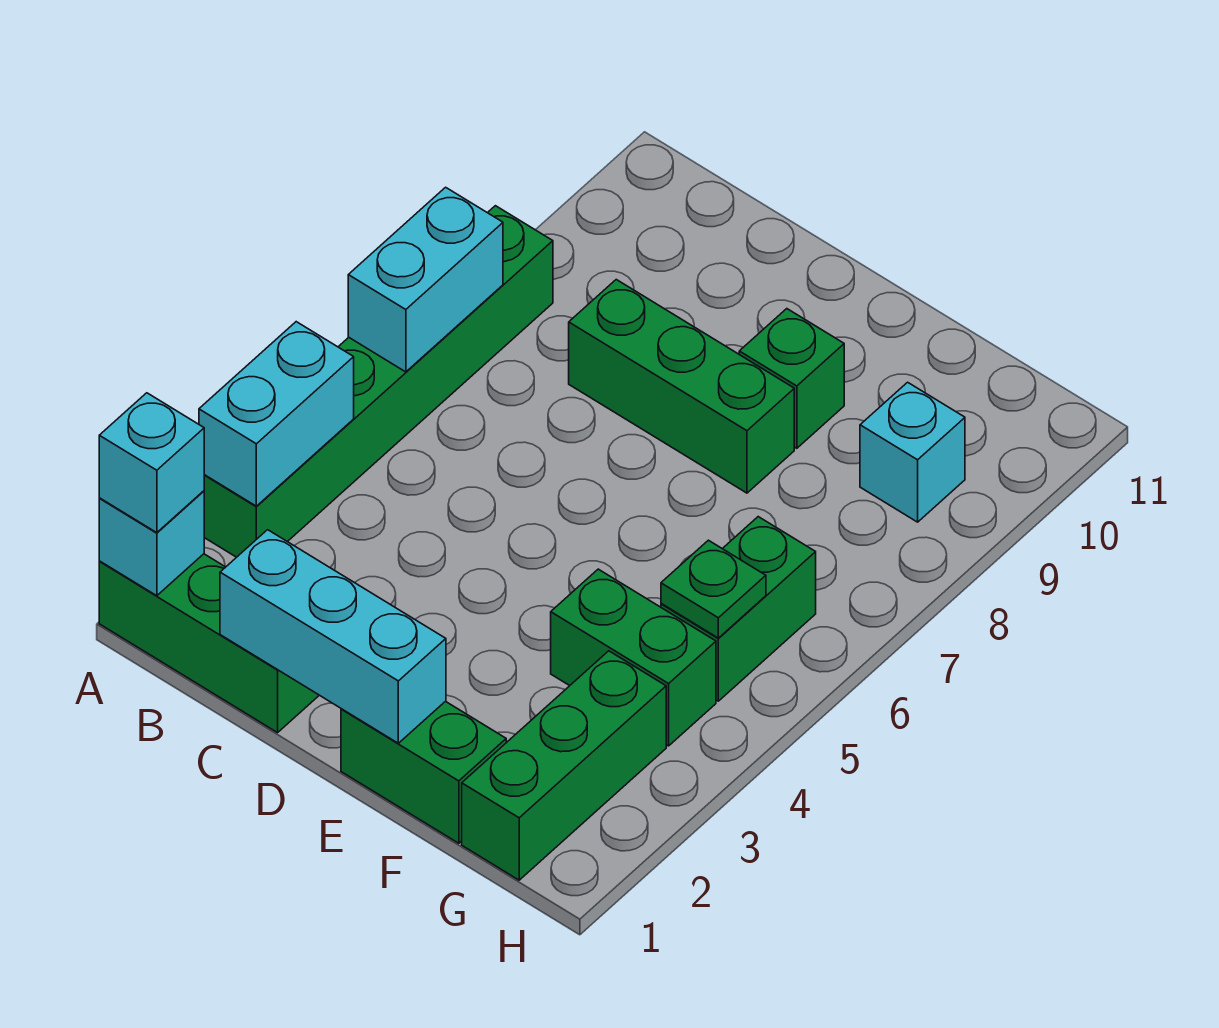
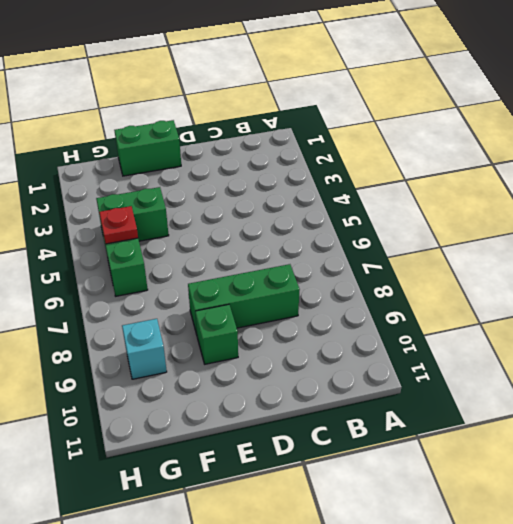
red plate G5 level 2 -> green plate G5 level 2
none -> green brick A1:C1 level 1
none -> green brick A3:A8 level 1
none -> green brick G1:G3 level 1

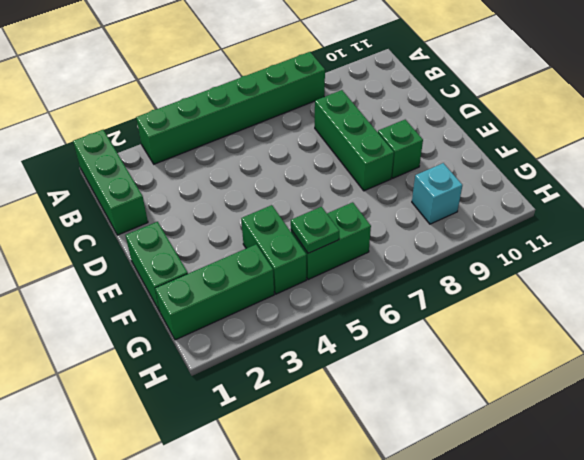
none -> cyan brick A1 level 2
none -> cyan brick A3:A4 level 2
none -> cyan brick A6:A7 level 2

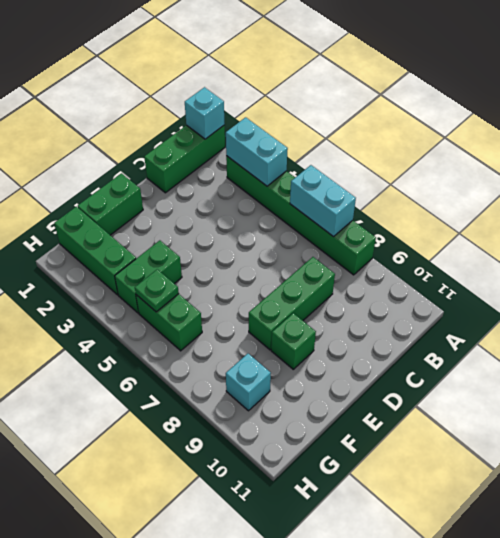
none -> cyan brick C1:E1 level 2
none -> cyan brick A1 level 3

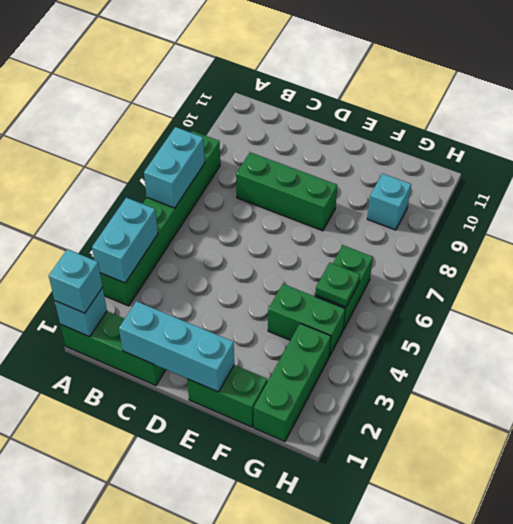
none -> green brick E9 level 1

